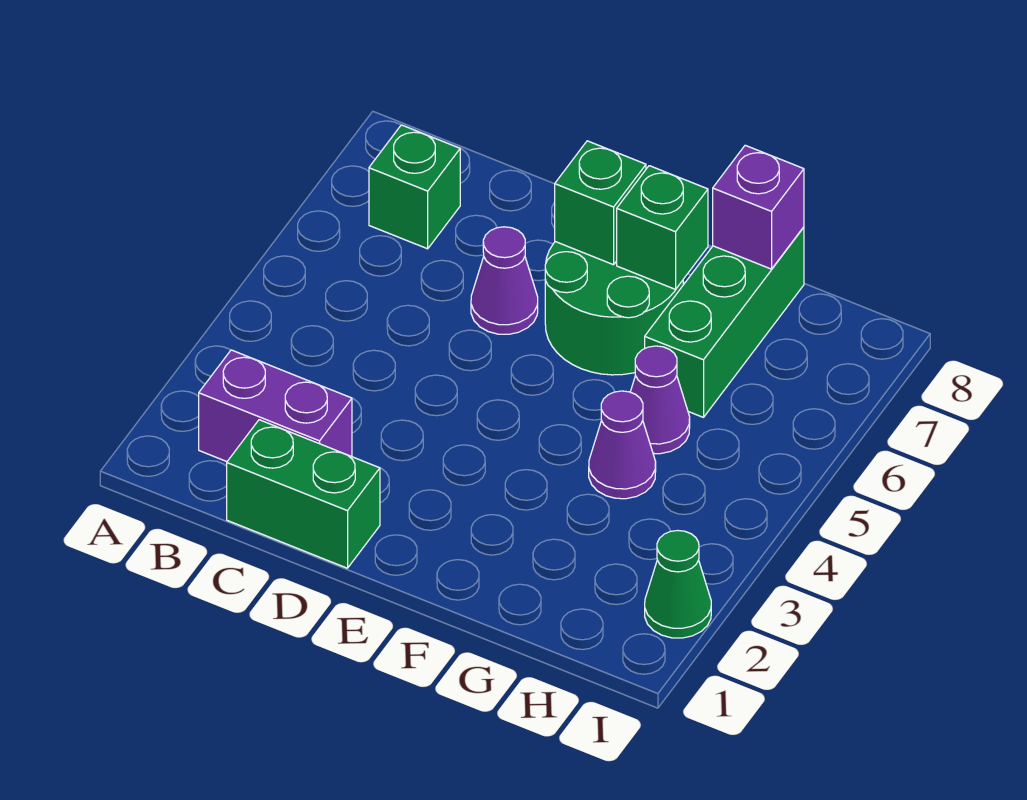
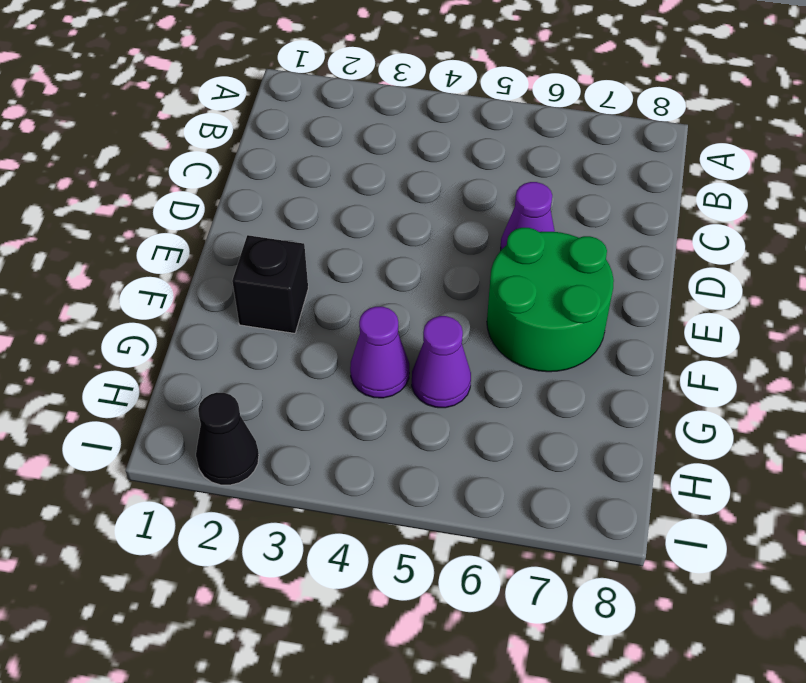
black brick F2 level 1 -> none
black cone I2 level 1 -> green cone I2 level 1
none -> purple brick B2:C2 level 1
none -> green brick B7 level 1
none -> green brick C1:D1 level 1

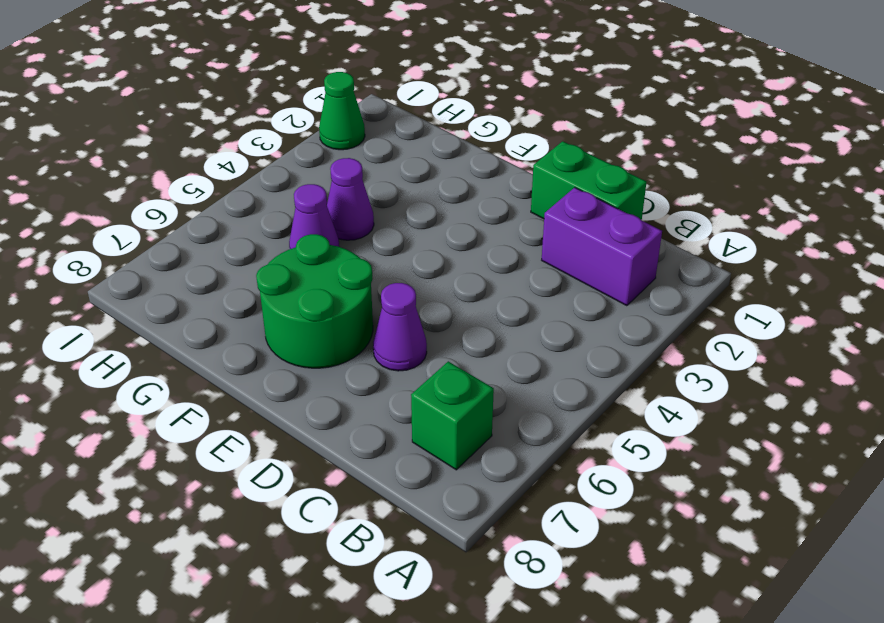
none -> green brick G6:G8 level 1
none -> green brick E7 level 2
none -> green brick F7 level 2

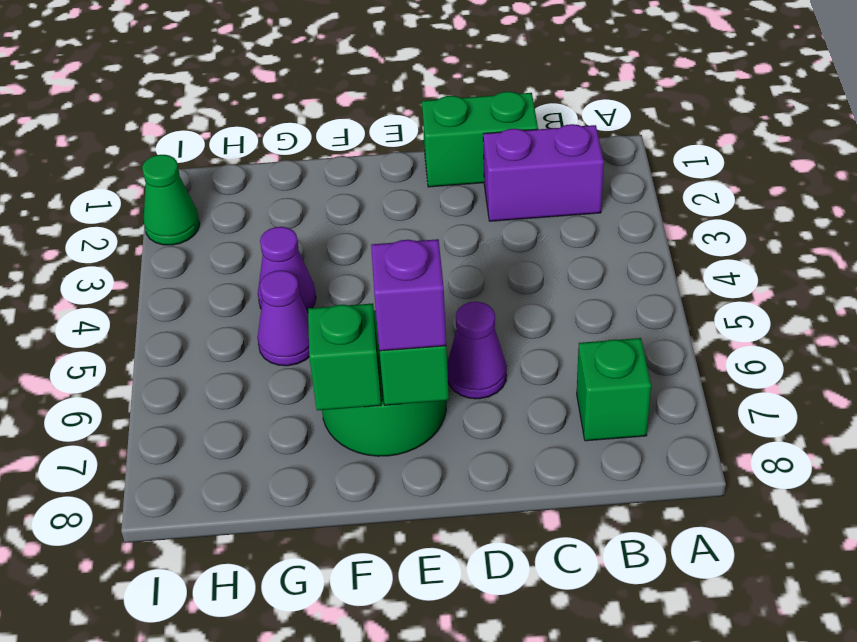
purple brick E7 level 3 -> purple brick G8 level 2
none -> green brick G6:G8 level 1

